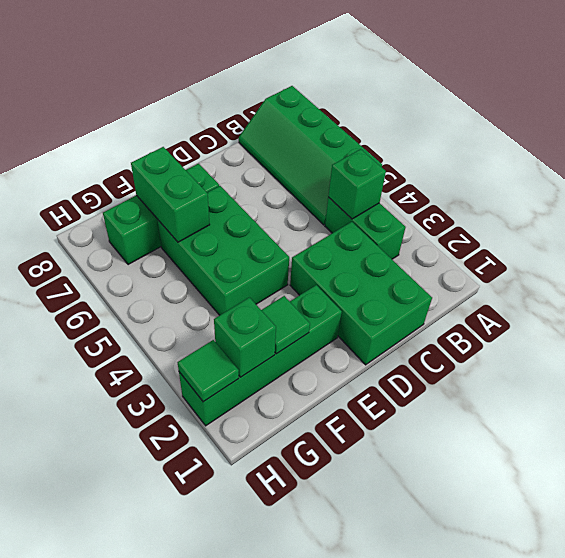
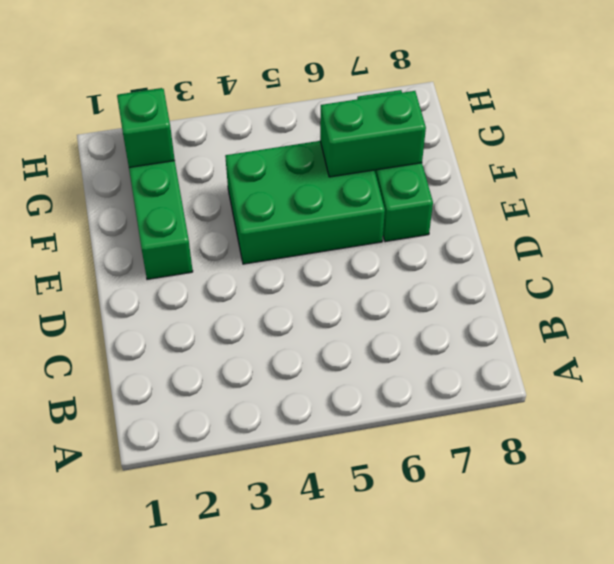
none -> green slope A5:B8 level 1 top A
none -> green brick B3:B4 level 1

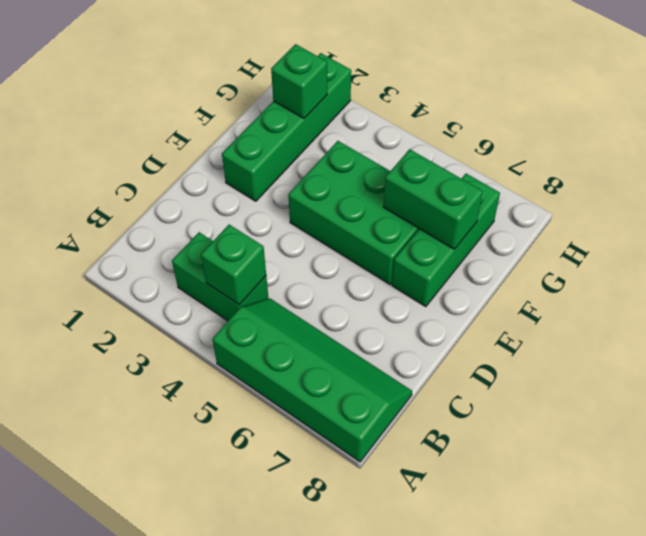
none -> green brick C1:D3 level 1
none -> green tile F2 level 2

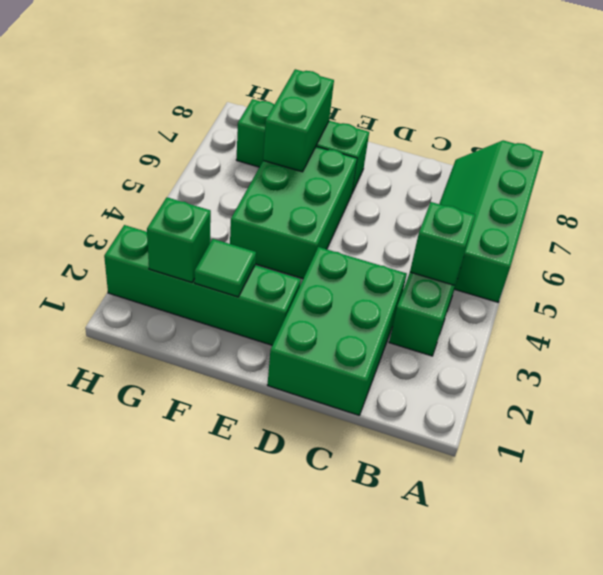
none -> green tile H2 level 2

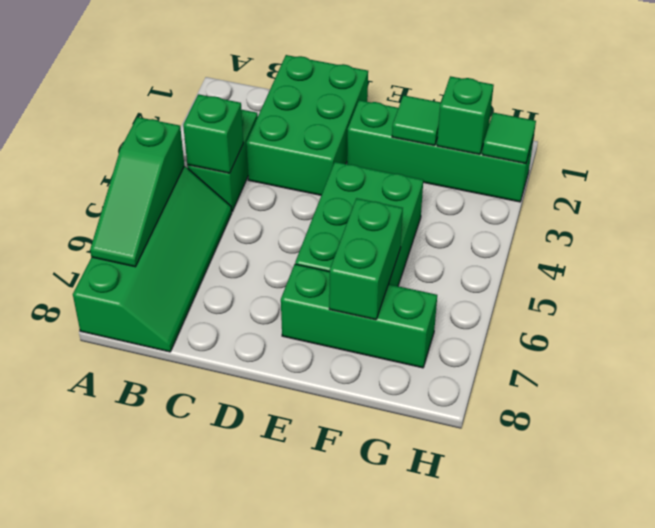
green slope A5:A7 level 2 top 5 -> none

